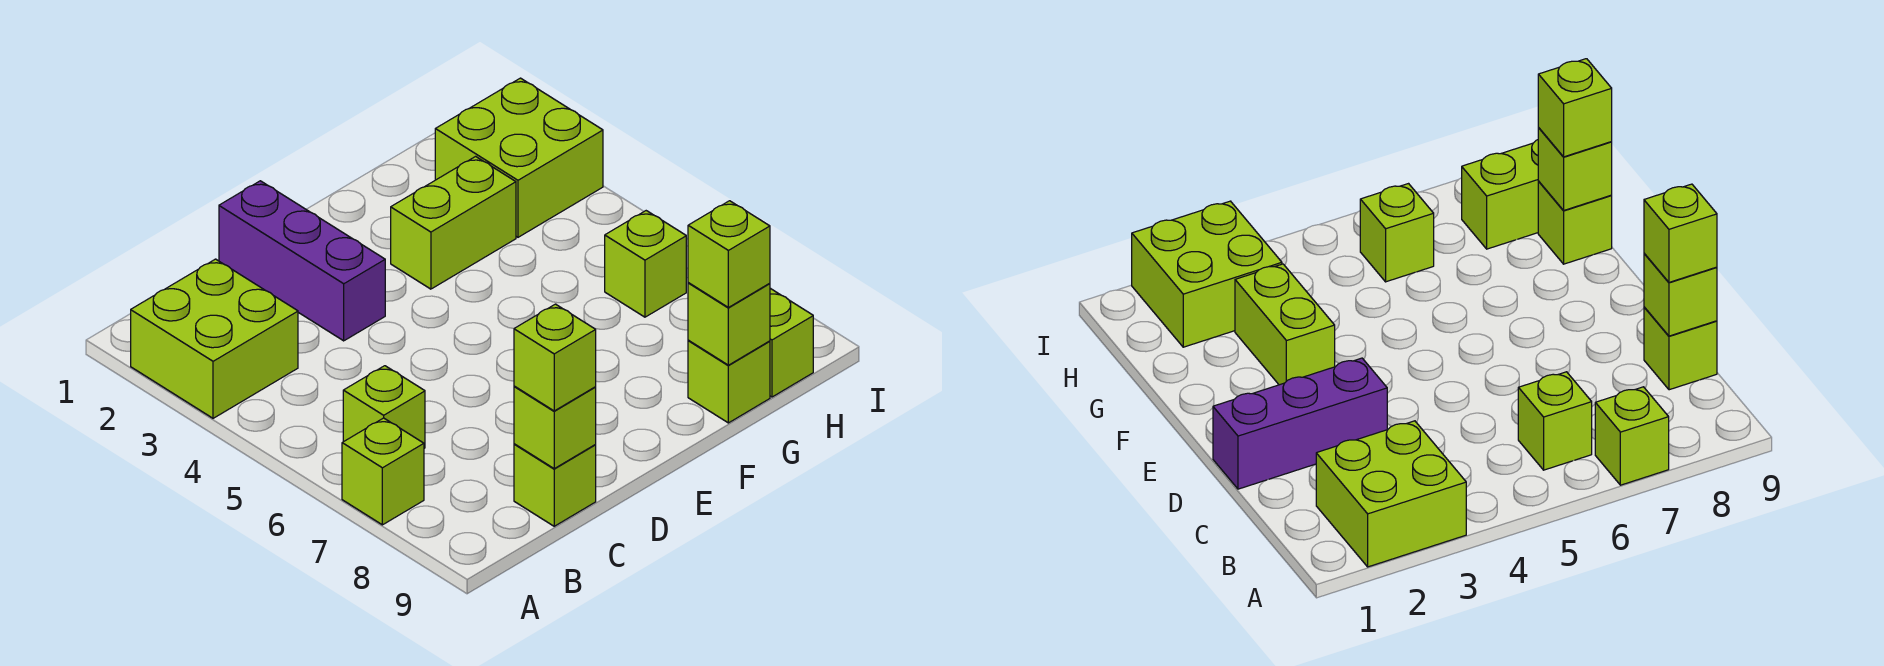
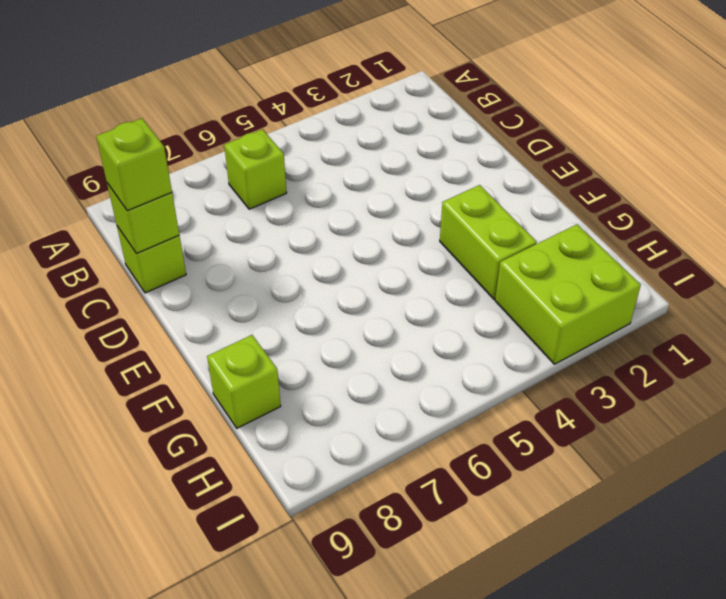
none -> lime brick A2:B3 level 1
none -> lime brick A7 level 1
none -> purple brick D1:D3 level 1

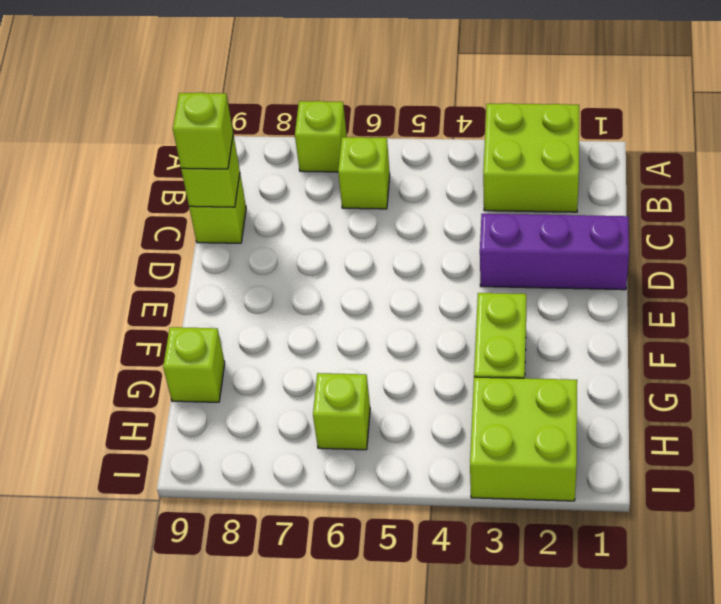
none -> lime brick H8:H9 level 1
none -> lime brick G9 level 2
none -> lime brick G9 level 3

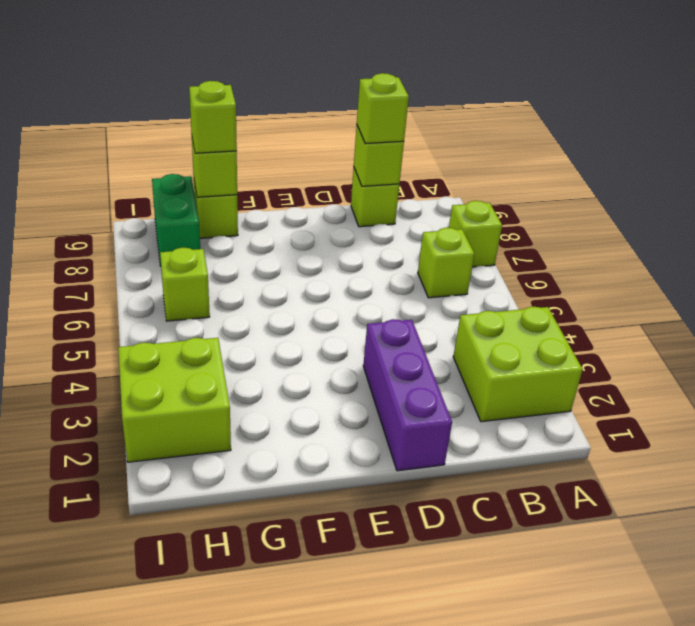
green brick H8:H9 level 1 -> lime brick H8:H9 level 1
none -> lime brick F3:G3 level 1

